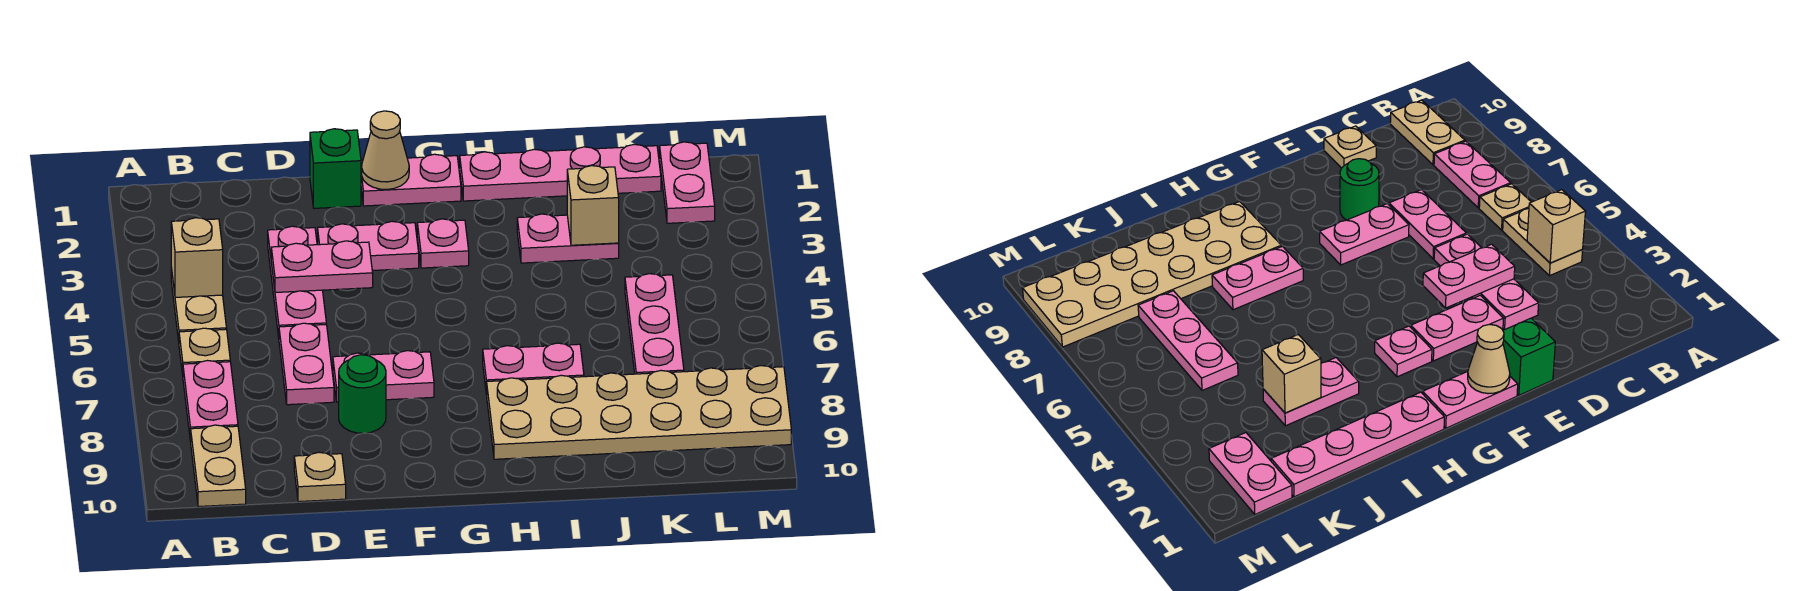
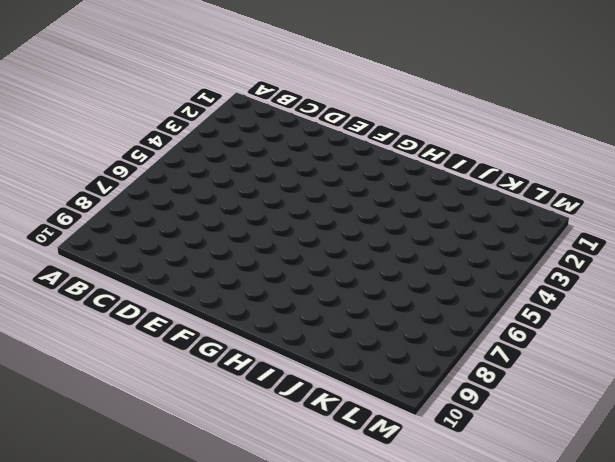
none -> tan plate B4:B5 level 1
none -> tan plate B6 level 1
none -> pink plate B7:B8 level 1

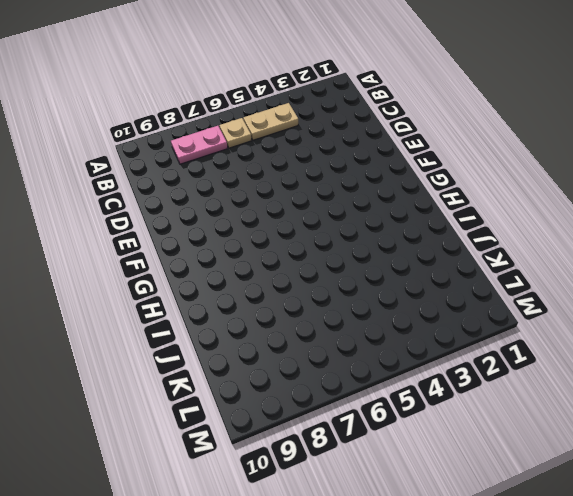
none -> tan plate B9:B10 level 1
none -> pink plate D3:D5 level 1
none -> pink plate D6:D7 level 1

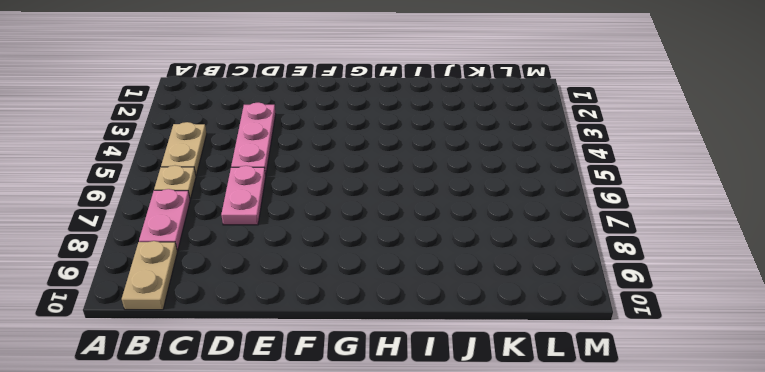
none -> tan plate D10 level 1
none -> green brick E1 level 1
none -> pink plate E3:F3 level 1

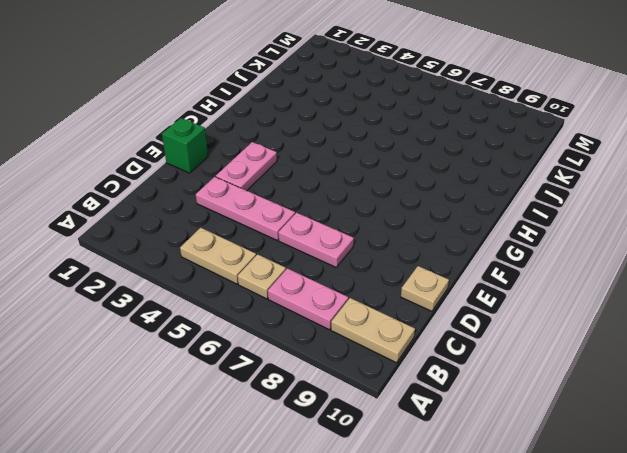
none -> pink plate E7:F7 level 1
none -> green round brick E8 level 1
none -> pink plate F1:G1 level 1

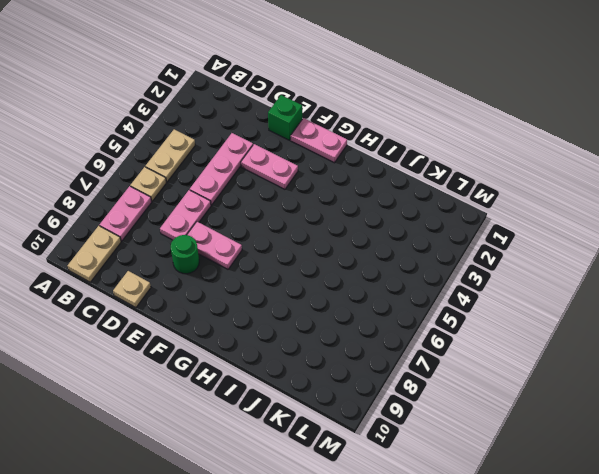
none -> pink plate G3 level 1
none -> pink plate H1:K1 level 1
none -> pink plate H7:I7 level 1

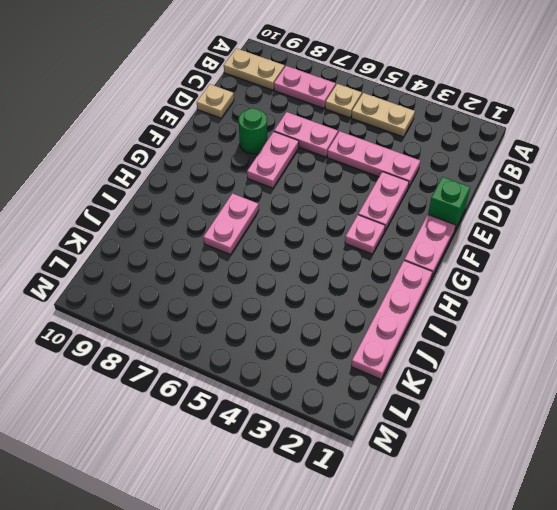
none -> tan plate H8:M9 level 1
none -> pink plate I3:J3 level 1
none -> pink plate K5:K7 level 1

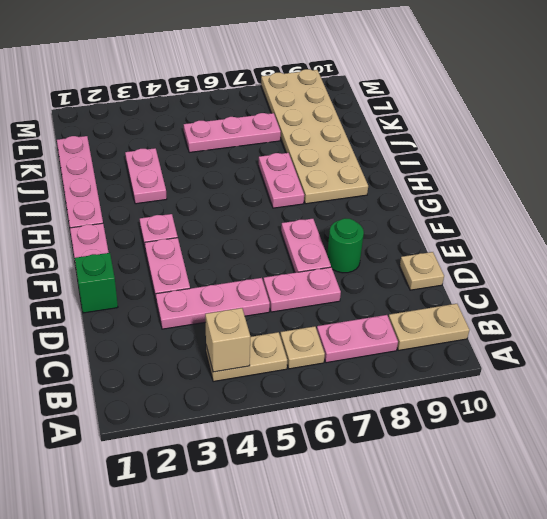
none -> pink plate L1:L2 level 1
none -> pink plate D4:E4 level 2
none -> tan cone F1 level 2

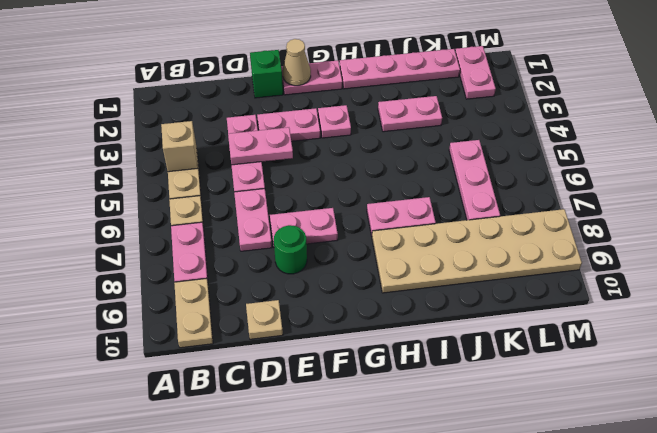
none -> tan brick J3 level 2

